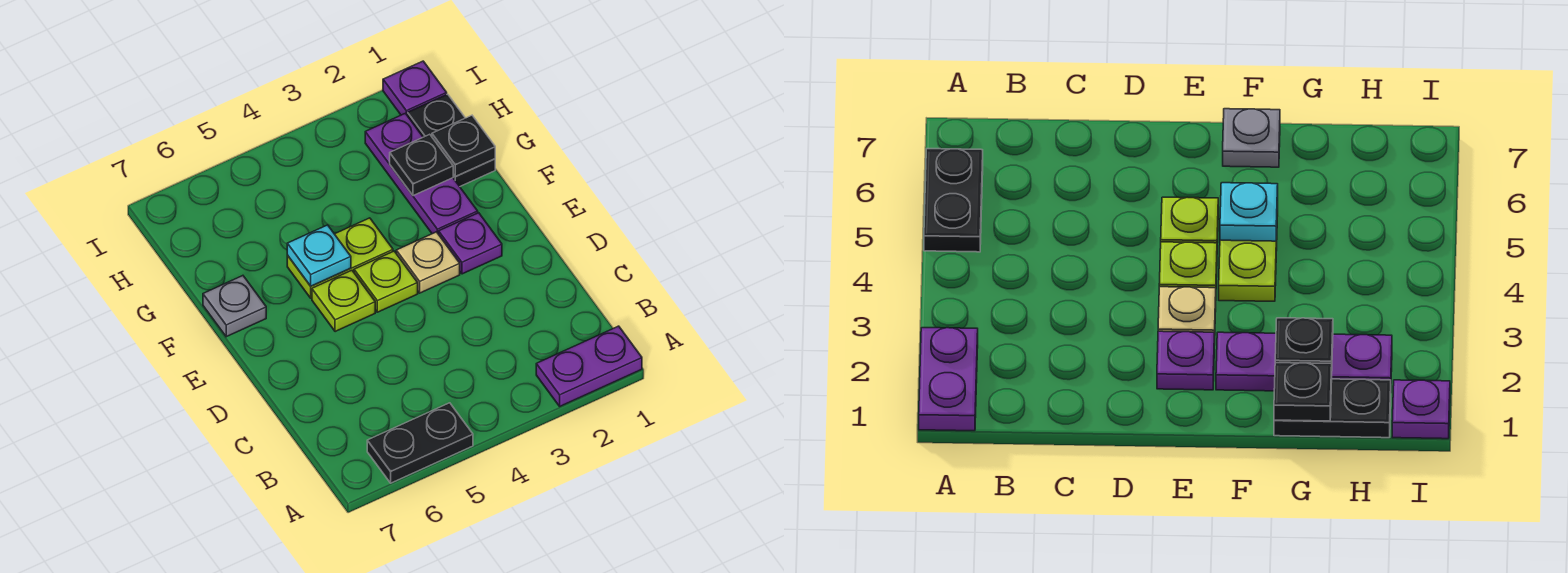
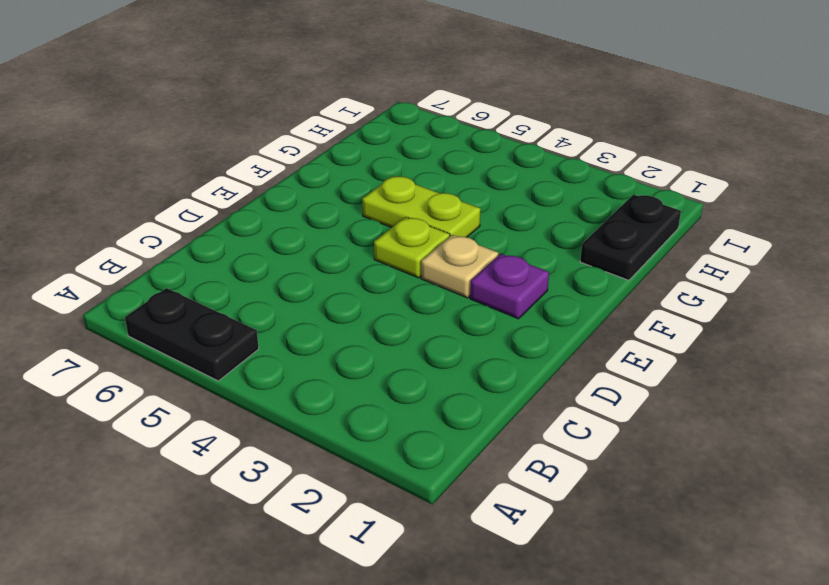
none -> purple plate A1:A2 level 1
none -> lime plate E5 level 1
none -> purple plate F2:H2 level 1

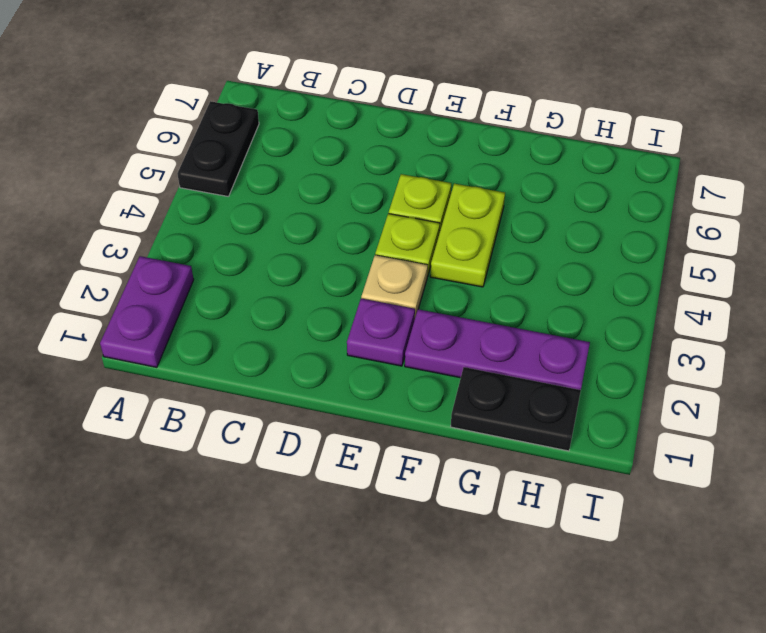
none -> grey plate F7 level 1
none -> purple plate I1 level 1
none -> cyan plate F5 level 2

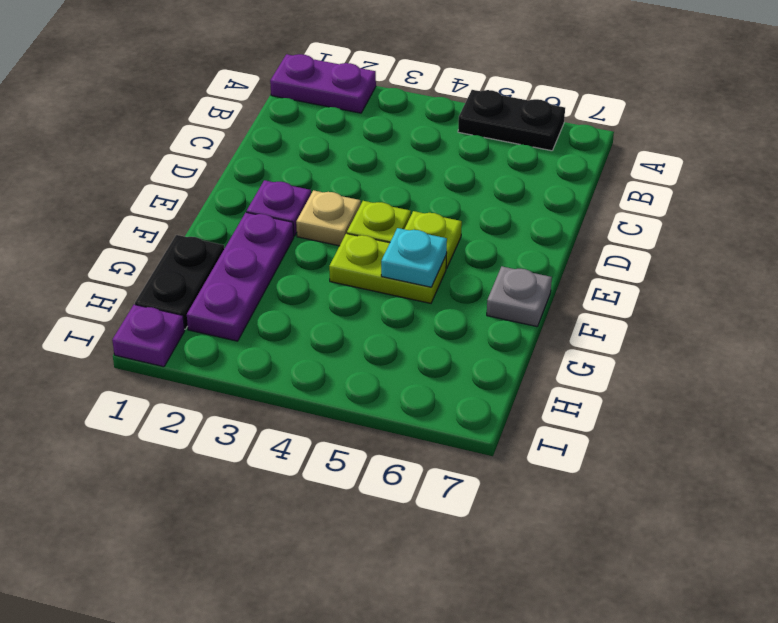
none -> black plate G1 level 2
none -> black plate G2 level 2

